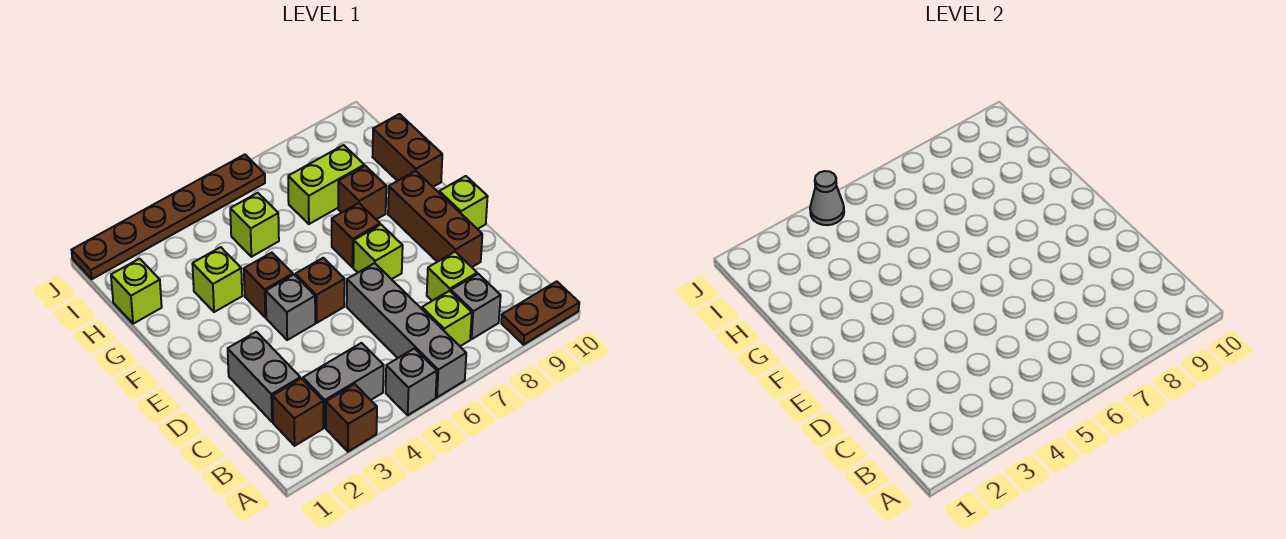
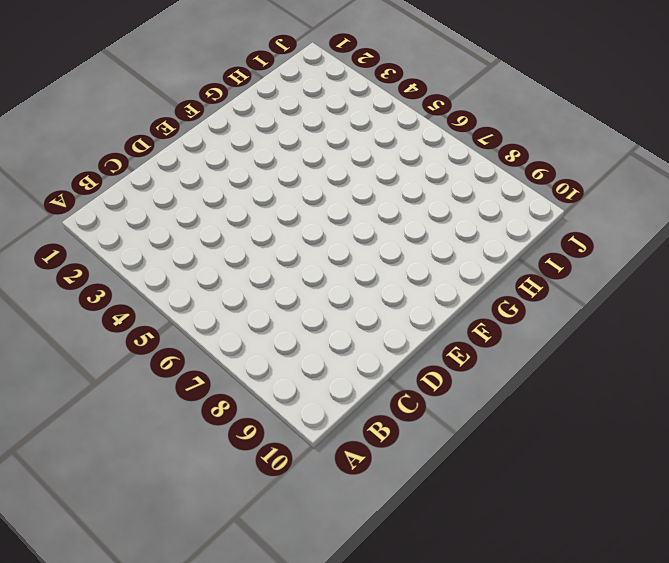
none -> brown brick A3 level 1
none -> grey brick A5 level 1
none -> grey brick A6:D6 level 1

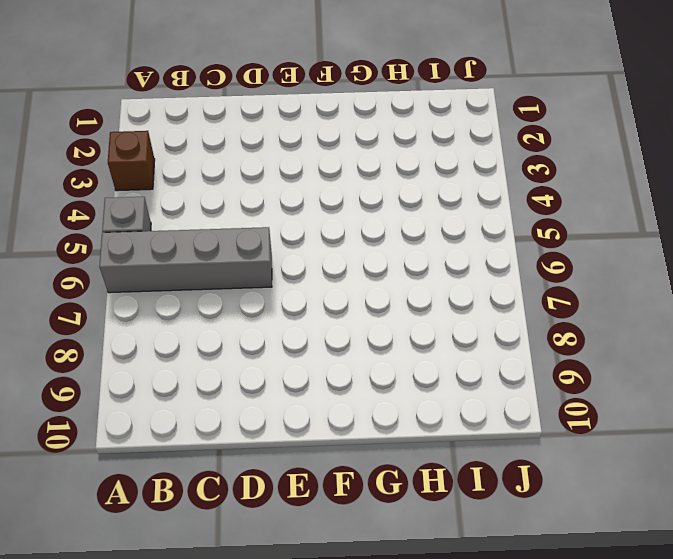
none -> brown plate A9:A10 level 1
none -> brown brick B2 level 1
none -> grey brick B3:B4 level 1

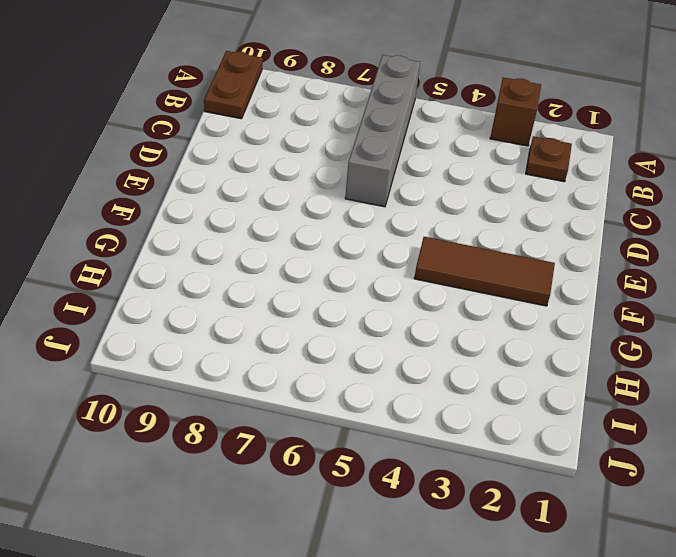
brown plate A10:B10 level 1 -> brown plate A9:A10 level 1
brown plate B2 level 1 -> brown brick B2 level 1
brown tile F2:F4 level 1 -> brown brick F4 level 1
none -> grey brick A5 level 1
none -> grey brick B3:B4 level 1
none -> lime brick B7 level 1

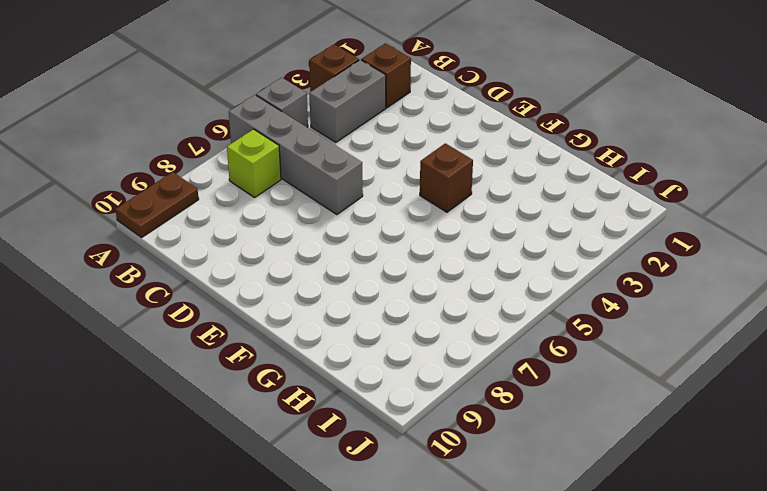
none -> grey brick B8 level 1
none -> grey brick C2:D2 level 1
none -> lime brick C8 level 1

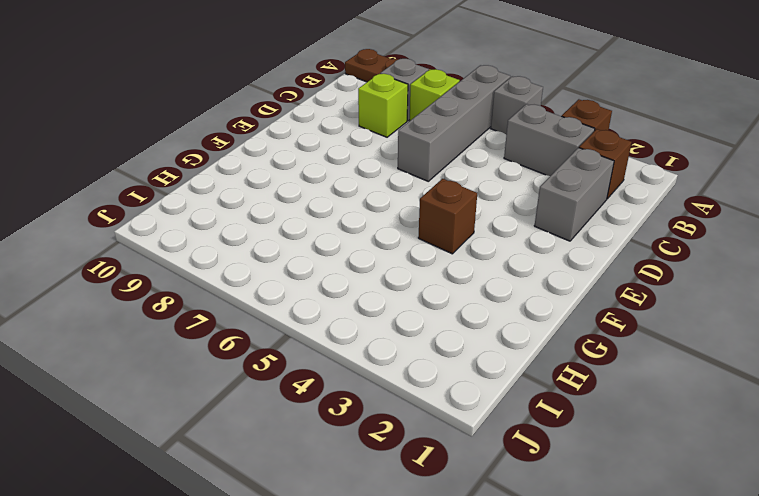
none -> brown brick D9:F9 level 1
none -> grey brick E4 level 1
none -> brown brick E5 level 1

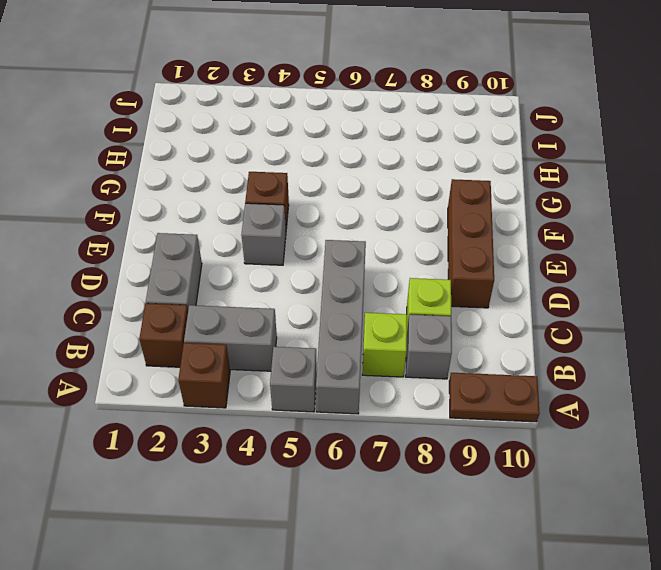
none -> brown brick E5 level 1
none -> lime brick E7 level 1
none -> lime brick E10 level 1

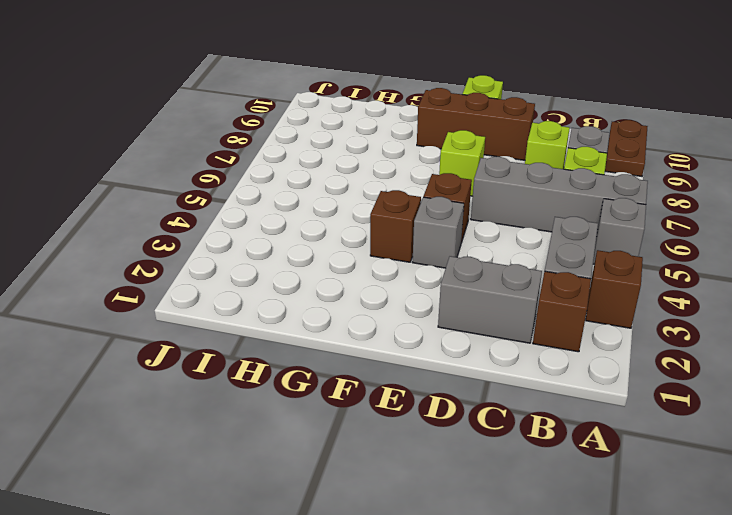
none -> brown brick F7 level 1
none -> lime brick G3 level 1
none -> brown brick G8 level 1

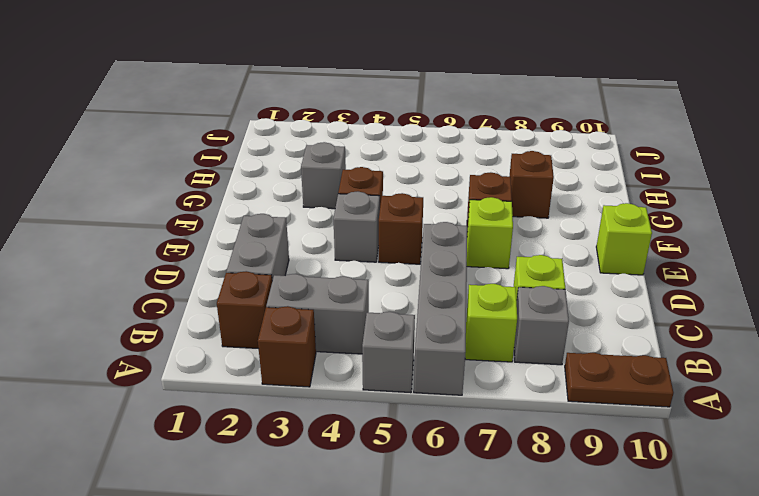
grey brick G3 level 1 -> lime brick G3 level 1
none -> brown brick D9:F9 level 1
none -> brown brick G10:H10 level 1
none -> lime brick H1 level 1

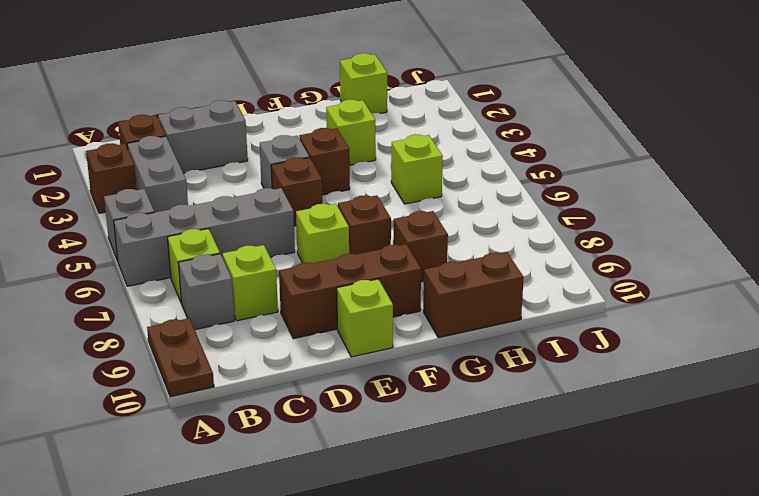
none -> lime brick H7:H8 level 1
none -> brown plate J1:J6 level 1
none -> grey cone J4 level 2

